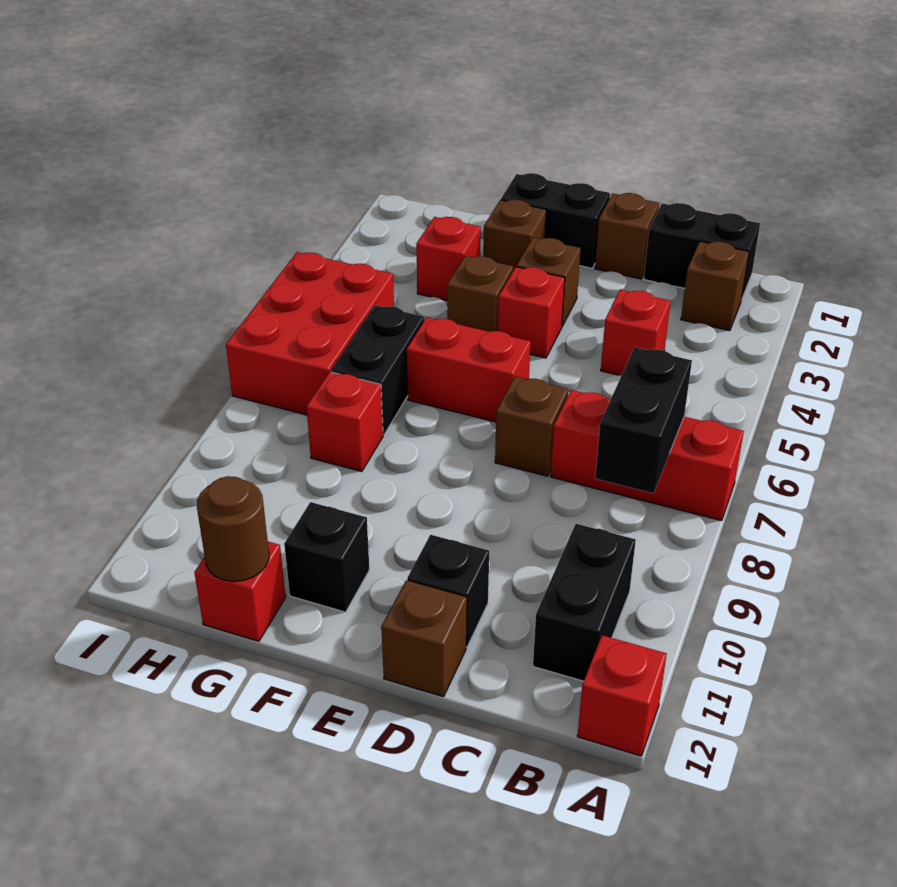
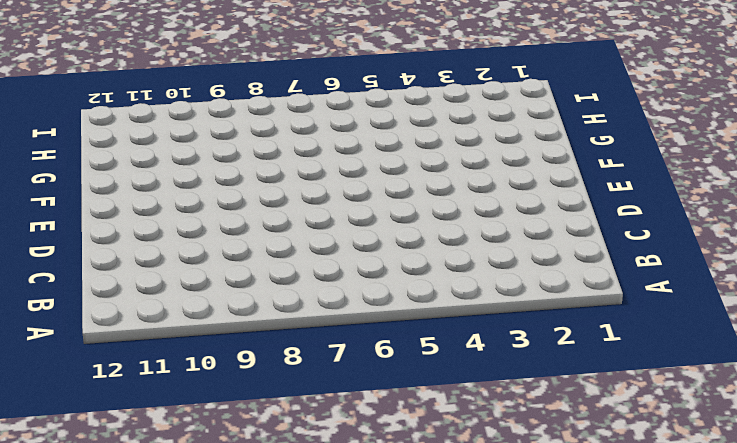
none -> red brick A7:C7 level 1
none -> red brick A12 level 1
none -> black brick B1:C1 level 1

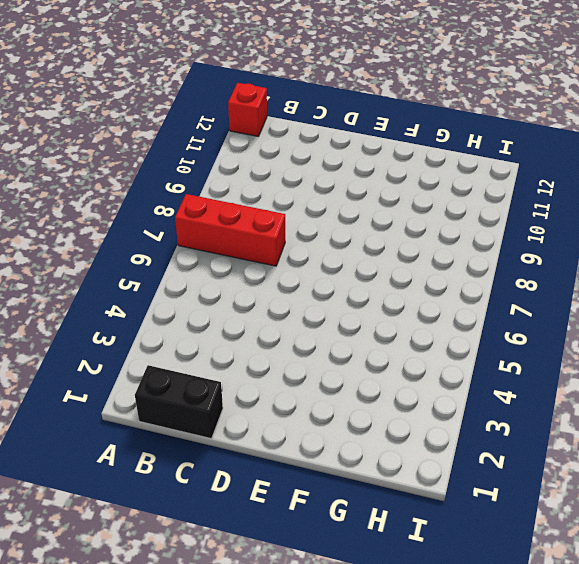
none -> brown brick B2 level 1
none -> black brick B10:B11 level 1
none -> red brick C4 level 1

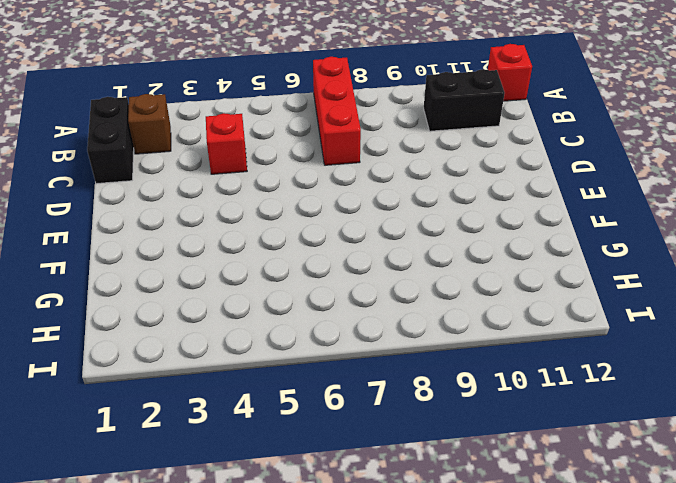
none -> brown brick D1 level 1
none -> brown brick D7 level 1
none -> black brick D11 level 1

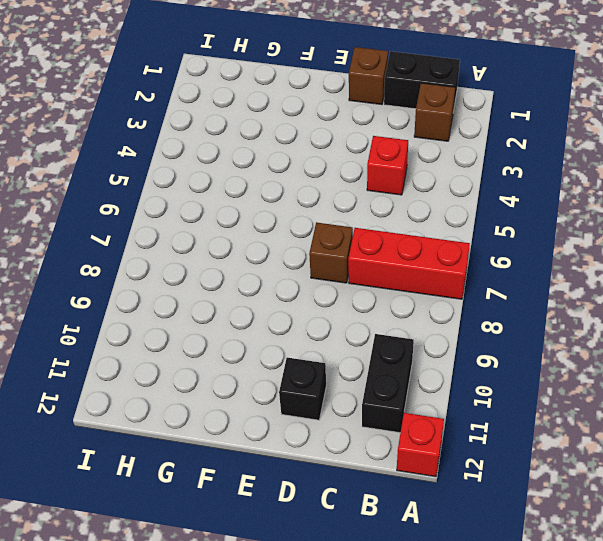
none -> brown brick D12 level 1
none -> black brick E1:F1 level 1
none -> brown brick E3 level 1

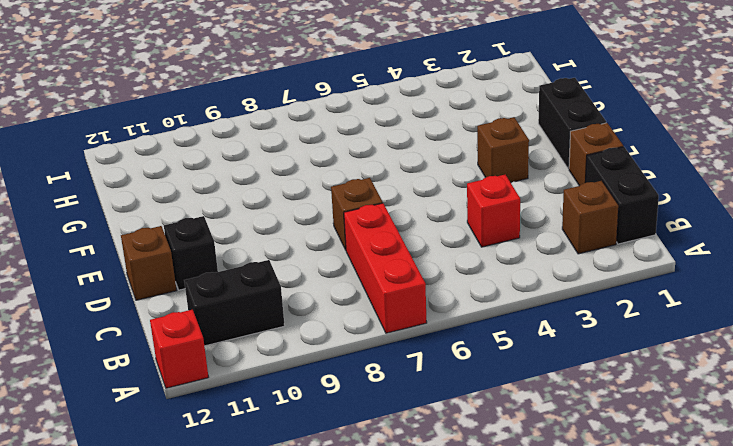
none -> red brick E4 level 1
none -> red brick E6:F6 level 1
none -> brown brick F2 level 1

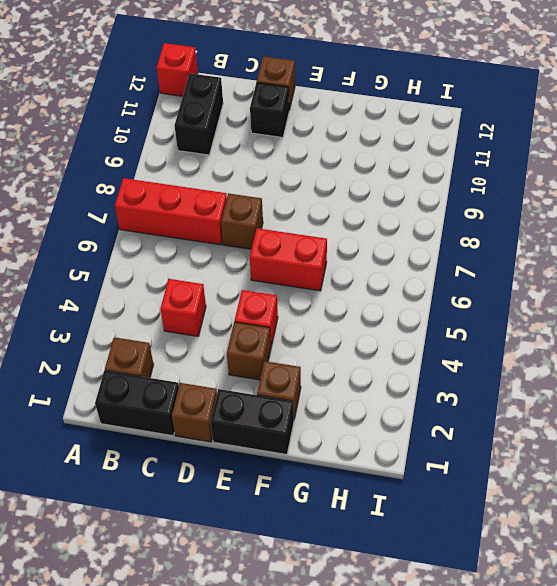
none -> brown brick F4 level 1
none -> black brick F11 level 1
none -> red brick G3 level 1

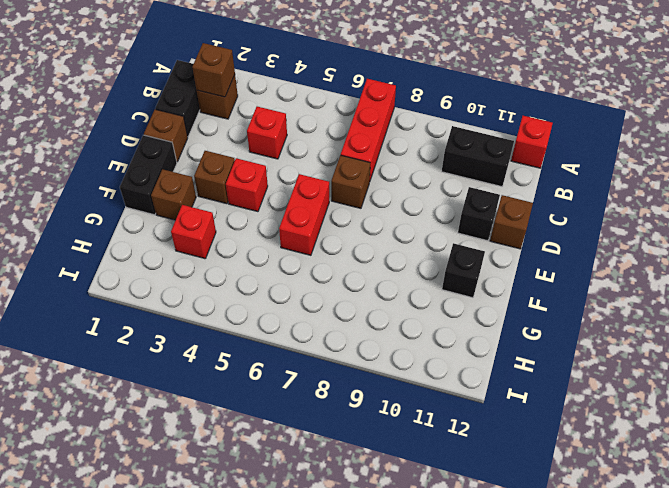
brown brick B2 level 2 -> brown brick F4 level 1
none -> black brick G6:G7 level 1
none -> red brick G8 level 1
none -> red brick G12 level 1

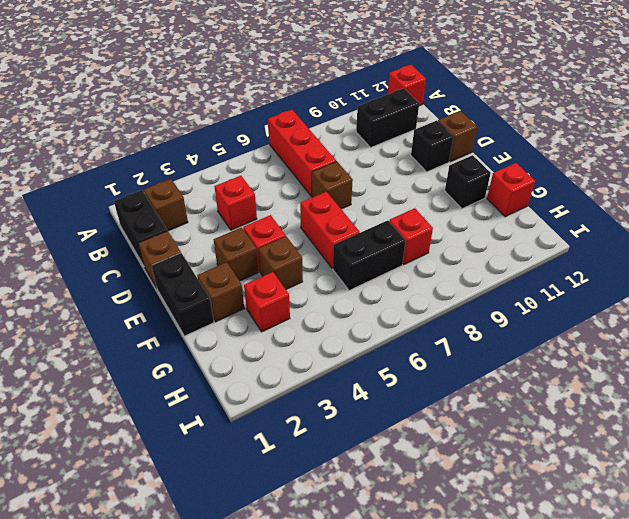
none -> red brick H5:I7 level 1
none -> black brick B7:B8 level 2
none -> brown round brick G12 level 2

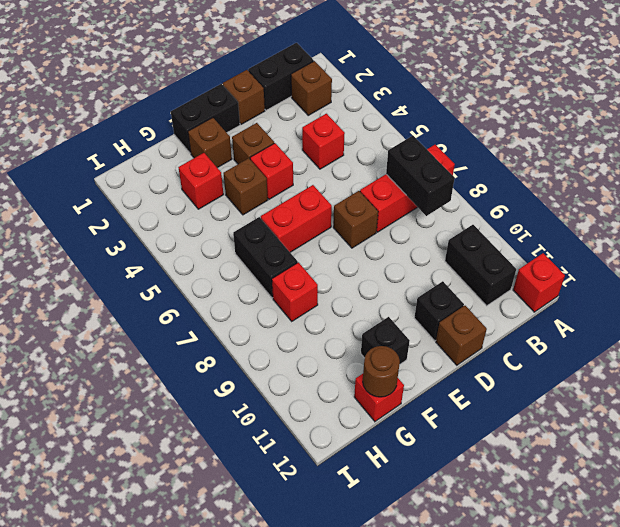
none -> red brick H5:I7 level 1

